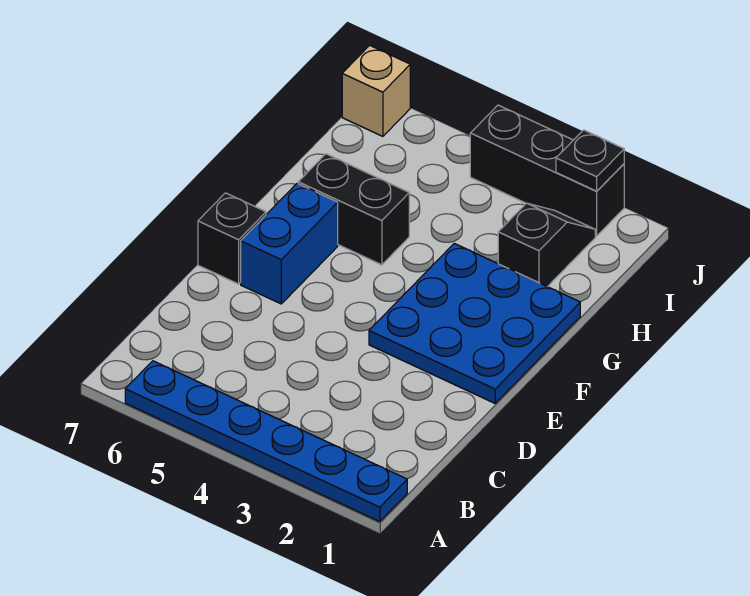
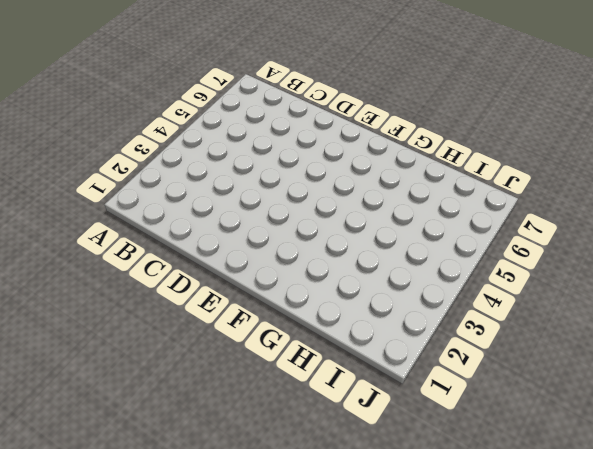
none -> blue plate A1:A6 level 1
none -> blue plate E1:G3 level 1

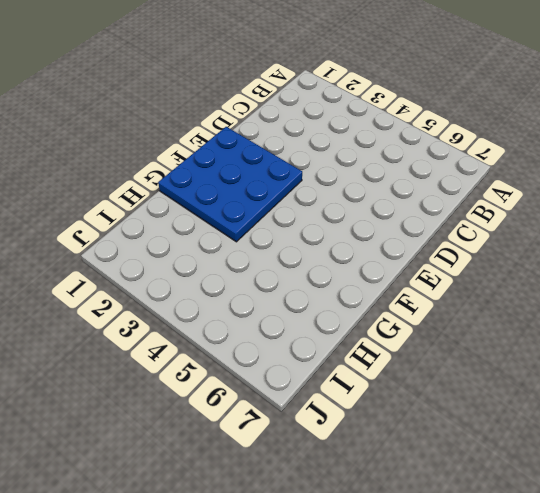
none -> blue plate A1:A6 level 1
none -> blue brick E6:F6 level 1

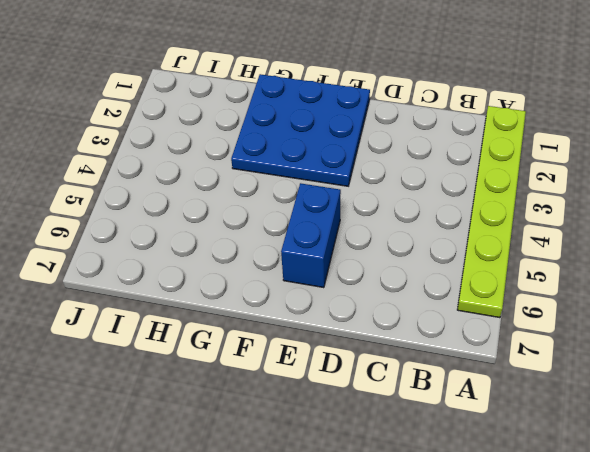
lime plate A1:A6 level 1 -> blue plate A1:A6 level 1
blue brick E5:E6 level 1 -> blue brick E6:F6 level 1
none -> black brick E7 level 1
none -> black brick G5:G6 level 1

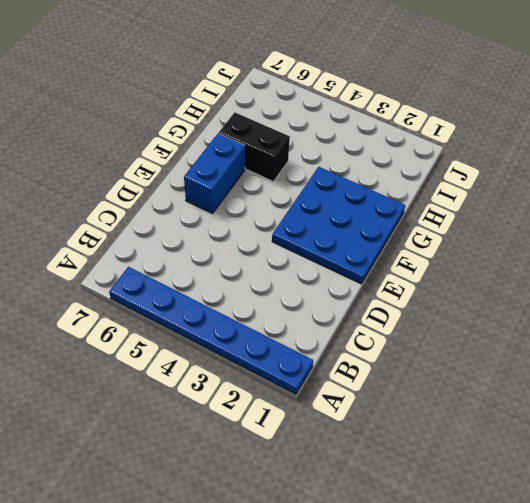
none -> black brick E7 level 1
none -> black slope H2:I2 level 1 top H

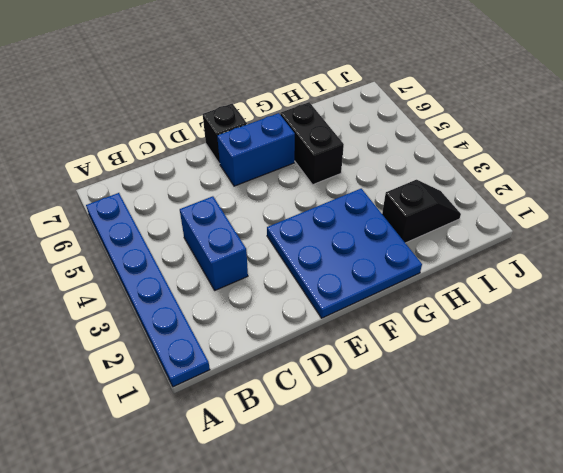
blue brick C3:C4 level 1 -> none
none -> black brick J2:J4 level 1
none -> tan brick J7 level 1

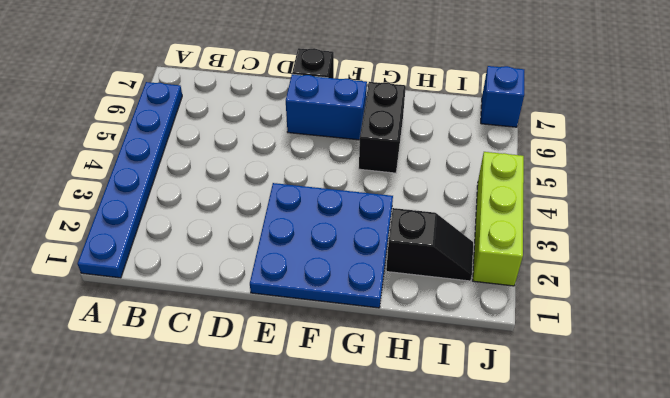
lime brick J2:J4 level 1 -> black brick J2:J4 level 1
blue brick J7 level 1 -> tan brick J7 level 1
none -> black plate J2 level 2

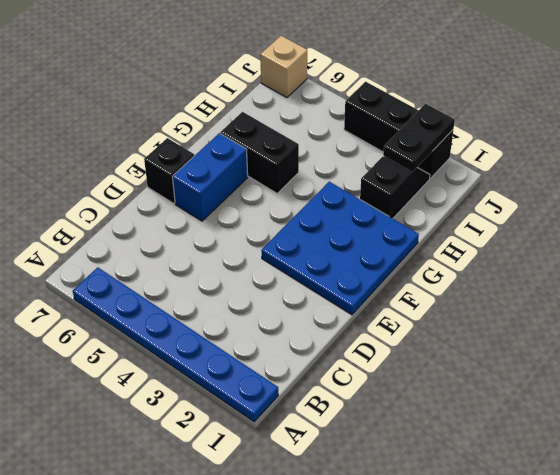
black plate I2:J2 level 2 -> black plate J2 level 2

